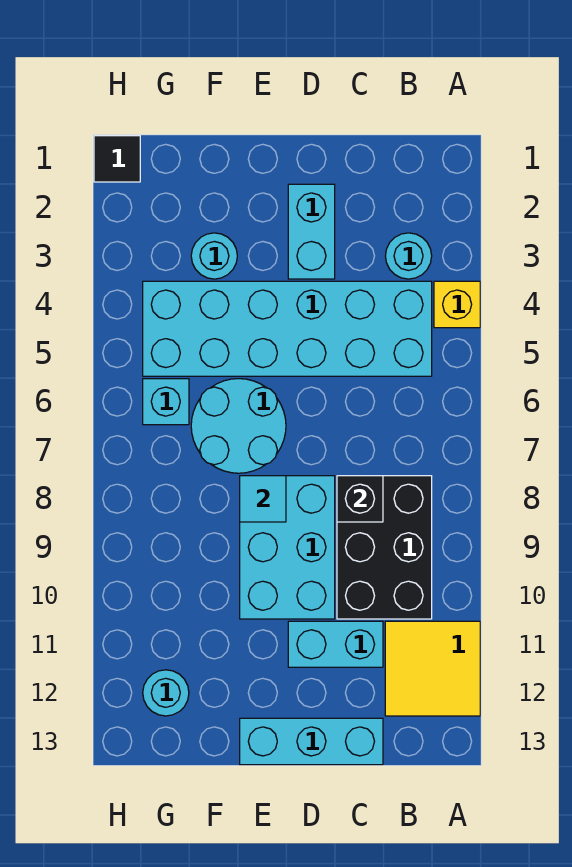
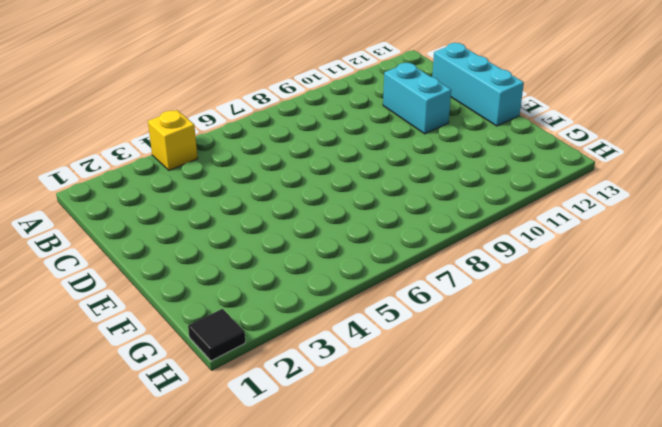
none -> yellow tile A11:B12 level 1
none -> cyan round brick B3 level 1
none -> cyan brick B4:G5 level 1

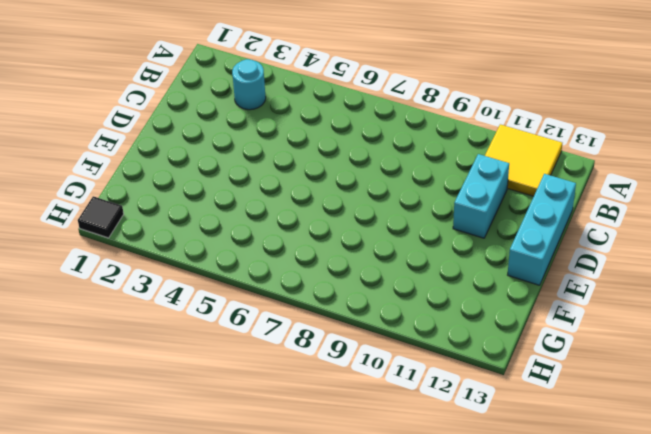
none -> yellow brick A4 level 1
none -> cyan brick B4:G5 level 1
none -> black brick B8:C10 level 1

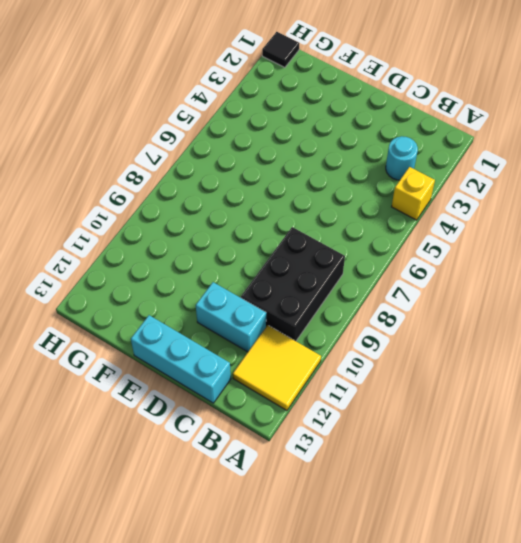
none -> cyan brick B4:G5 level 1
none -> cyan brick D2:D3 level 1
none -> cyan brick D8:E10 level 1

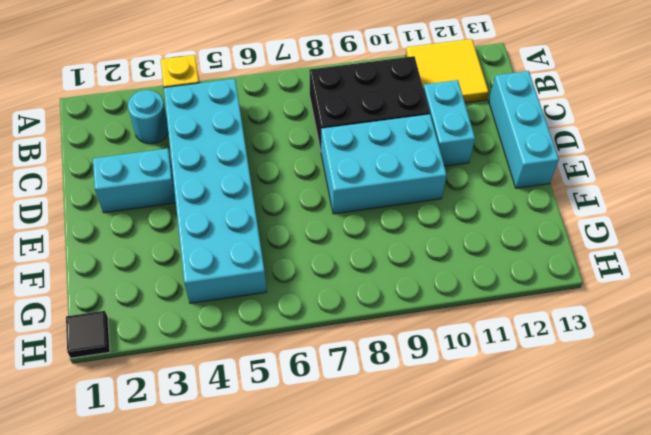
none -> cyan round brick E6:F7 level 1
none -> cyan round brick F3 level 1
none -> cyan brick G6 level 1

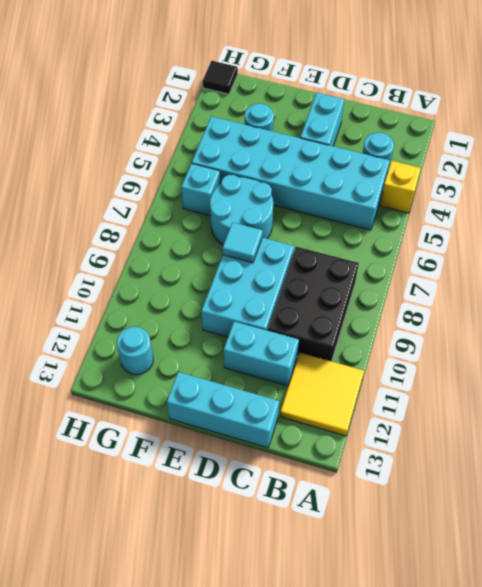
none -> black brick C8 level 2

